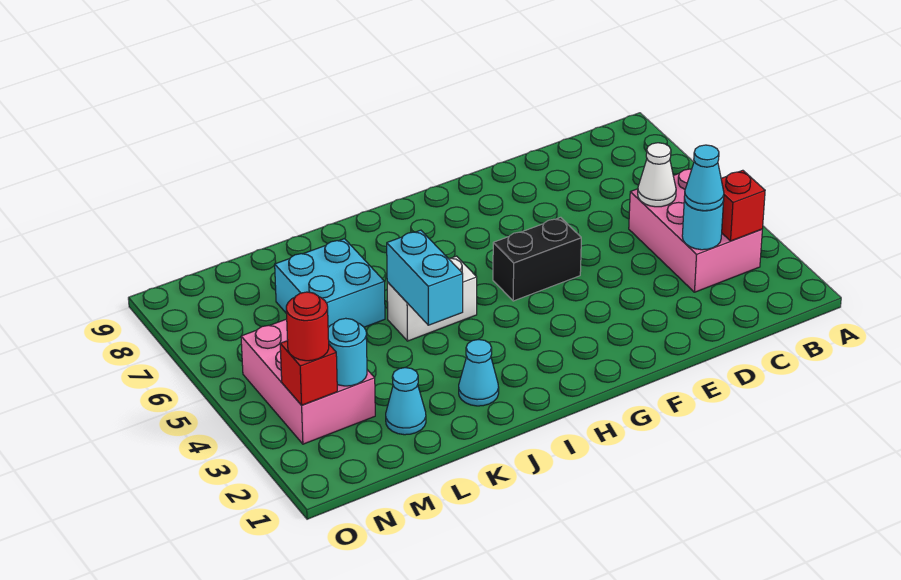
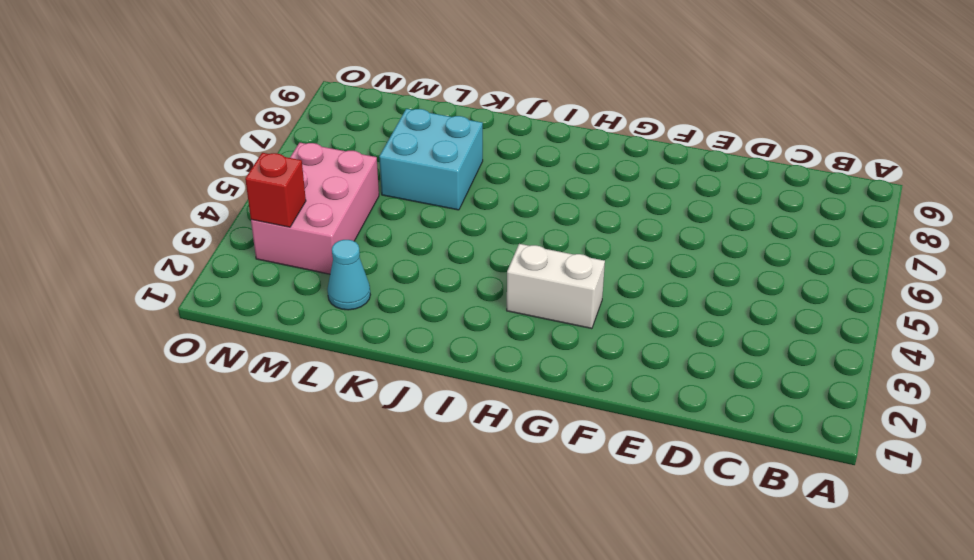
white brick G3:H3 level 1 -> white brick I5:J5 level 1
none -> pink brick B3:C5 level 1
none -> black brick F5:G5 level 1
none -> cyan cone J2 level 1

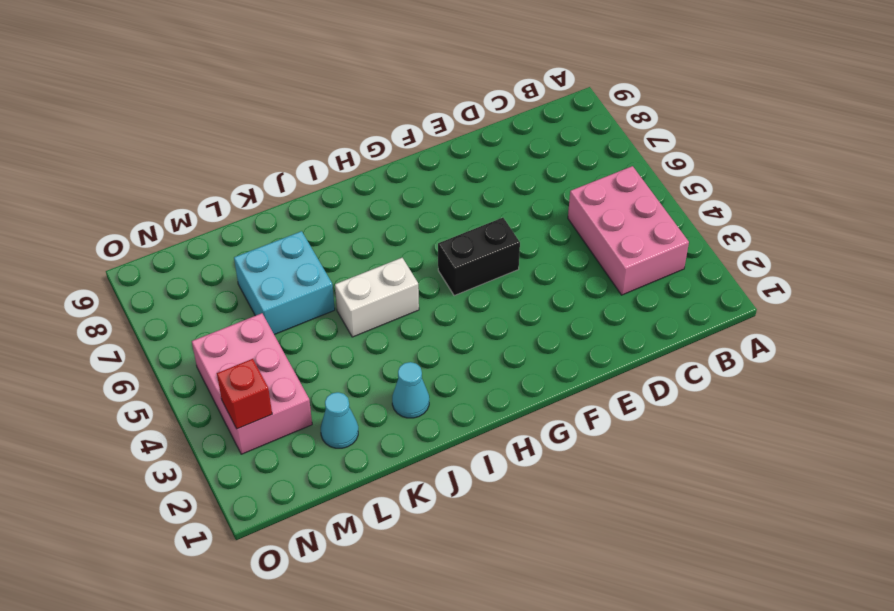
none -> red brick B3 level 2
none -> cyan round brick C3 level 2
none -> white cone C5 level 2

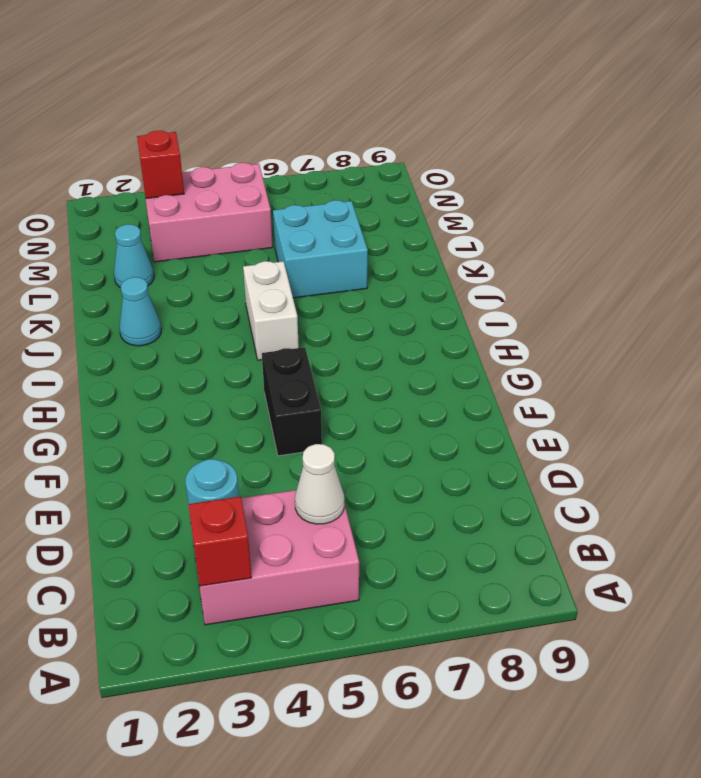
none -> cyan brick J4:J5 level 2
none -> cyan round brick M3 level 2
none -> cyan cone C3 level 3

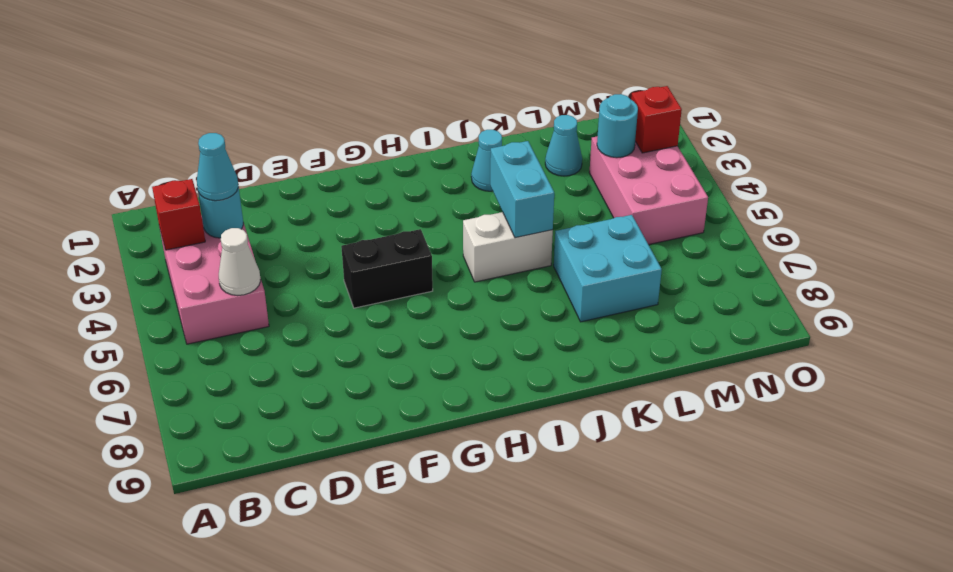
none -> red round brick N3 level 3

